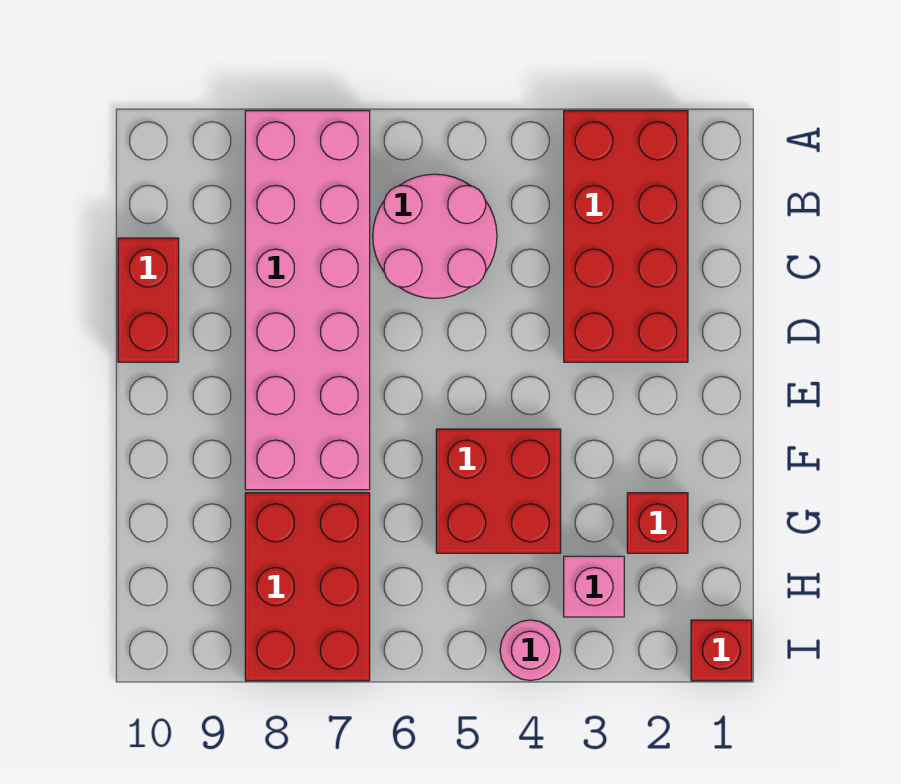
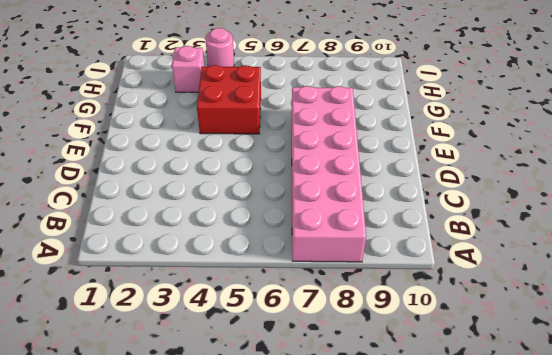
none -> red brick A2:D3 level 1
none -> pink round brick B5:C6 level 1

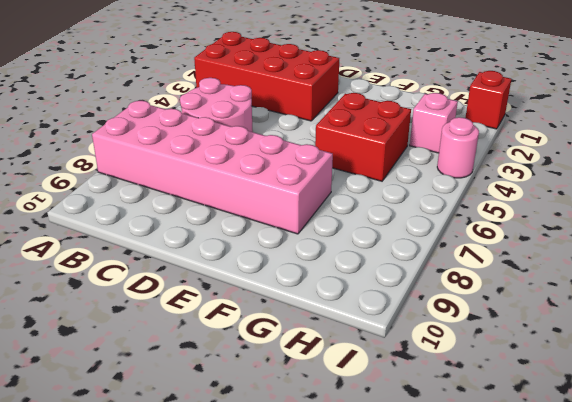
none -> red brick C10:D10 level 1
none -> red brick G2 level 1

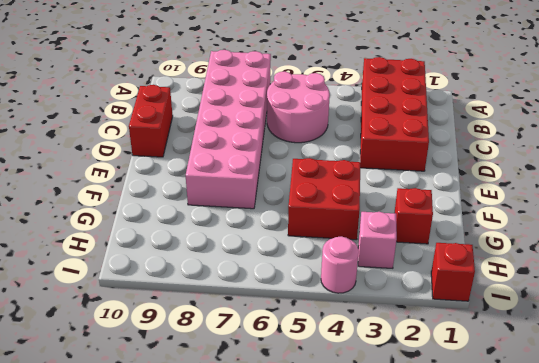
none -> red brick G7:I8 level 1

